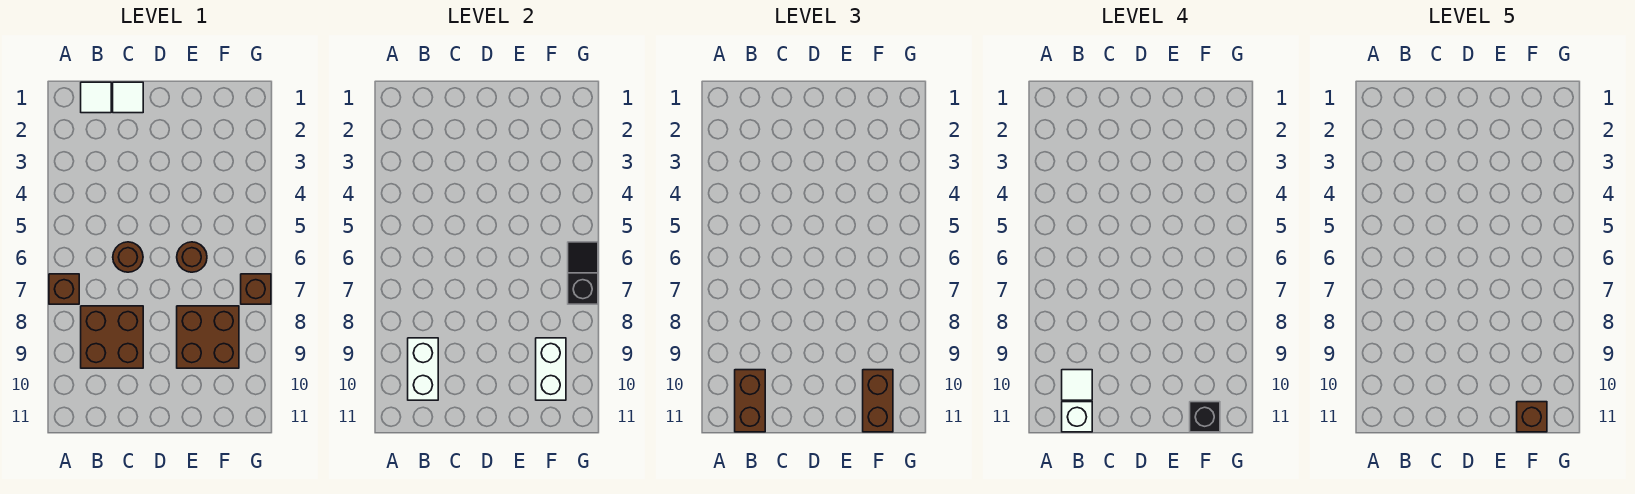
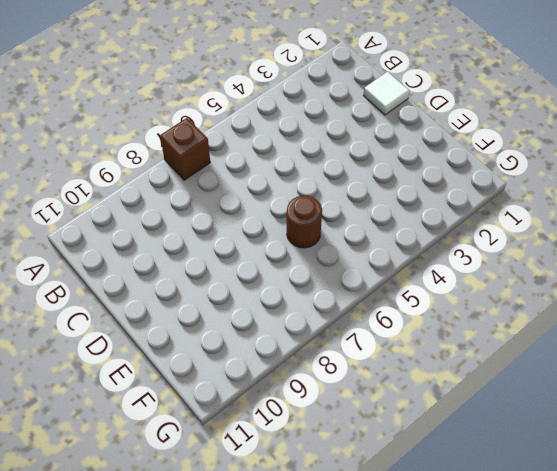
none -> white tile B1 level 1
none -> brown brick B8:C9 level 1
none -> brown round brick C6 level 1

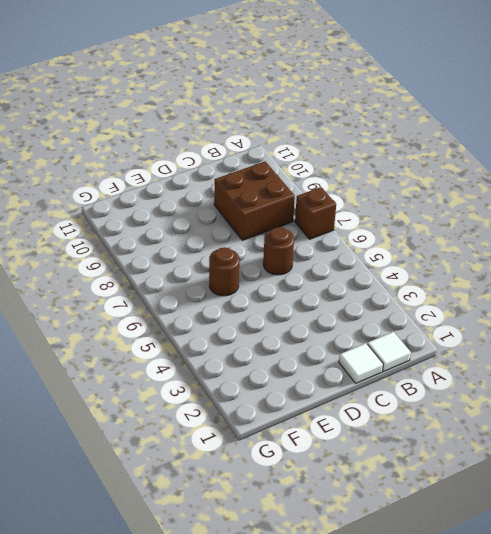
none -> brown brick E8:F9 level 1
none -> brown brick G7 level 1
none -> white brick B9:B10 level 2

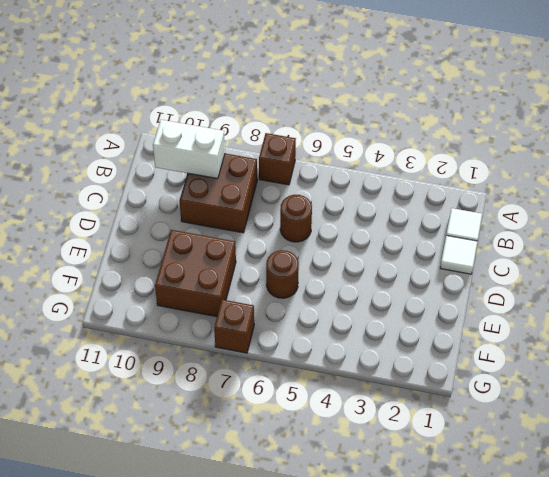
none -> white brick F9:F10 level 2
none -> black slope G6:G7 level 2 top 7
none -> brown brick B10:B11 level 3

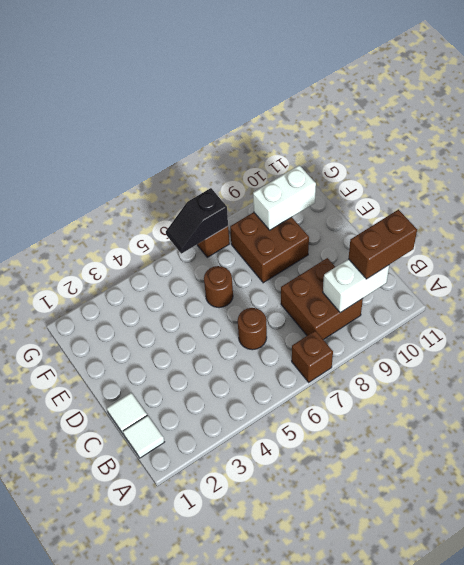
none -> brown brick F10:F11 level 3
none -> white tile B10 level 4
none -> white brick B11 level 4

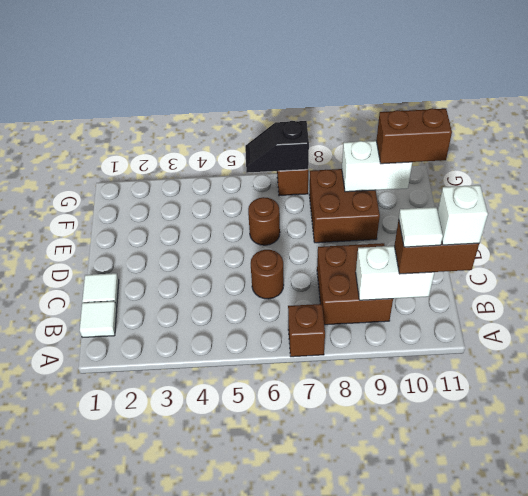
none -> black brick F11 level 4
none -> brown brick F11 level 5

